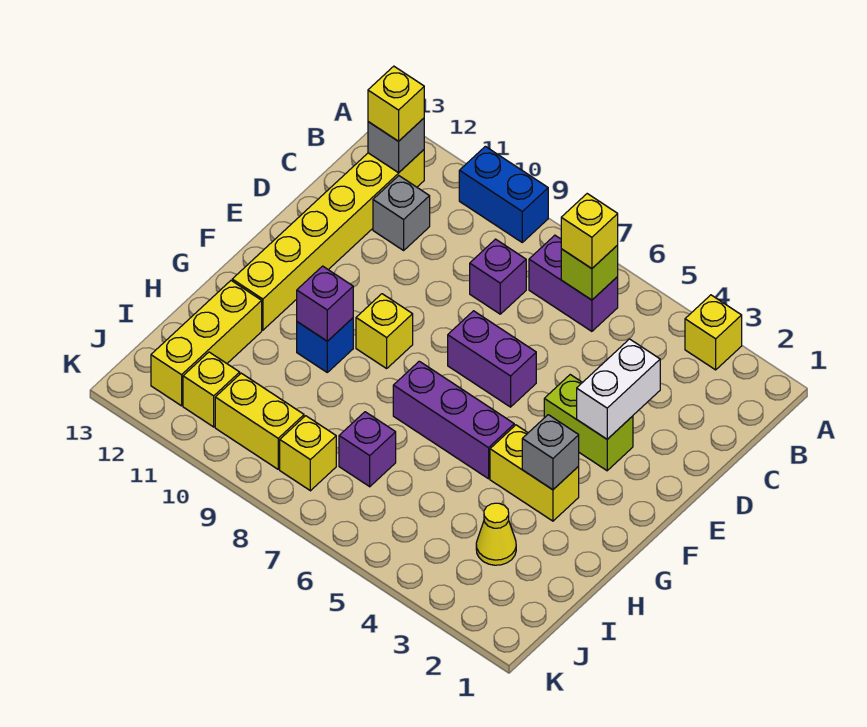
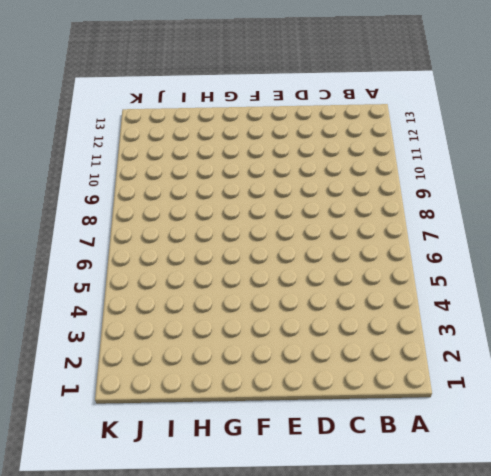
none -> yellow brick A3 level 1
none -> blue brick A9:A10 level 1
none -> purple brick B6:B7 level 1

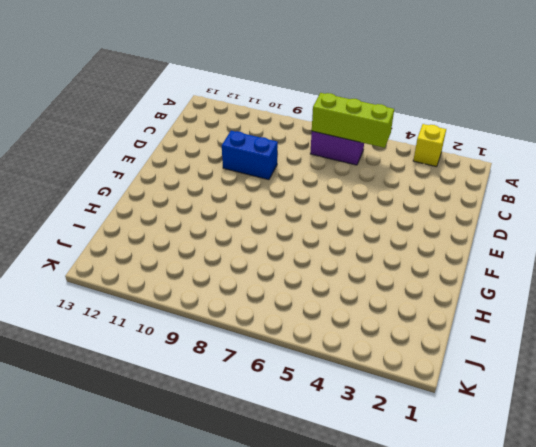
lime brick B5:B7 level 2 -> lime brick B6 level 2
blue brick D9:D10 level 1 -> blue brick A9:A10 level 1
none -> yellow brick B12:G12 level 1
none -> purple brick C8 level 1
none -> grey brick C11 level 1

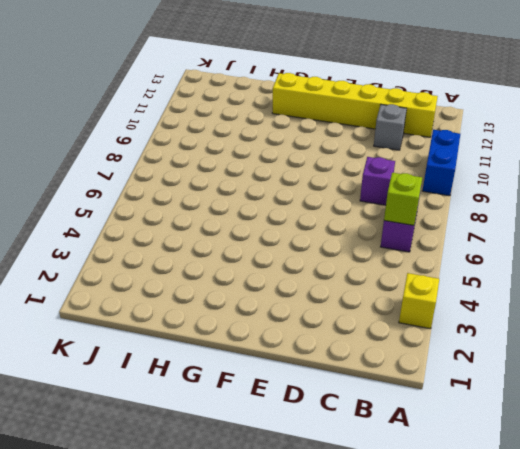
none -> lime brick E3:E4 level 1
none -> purple brick E6:E7 level 1
none -> yellow brick F9 level 1

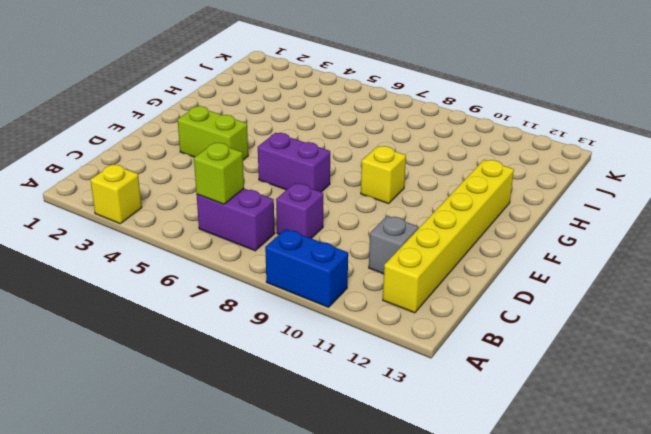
none -> yellow brick G3:G4 level 1
none -> purple brick G5:G7 level 1
none -> blue brick G10 level 1

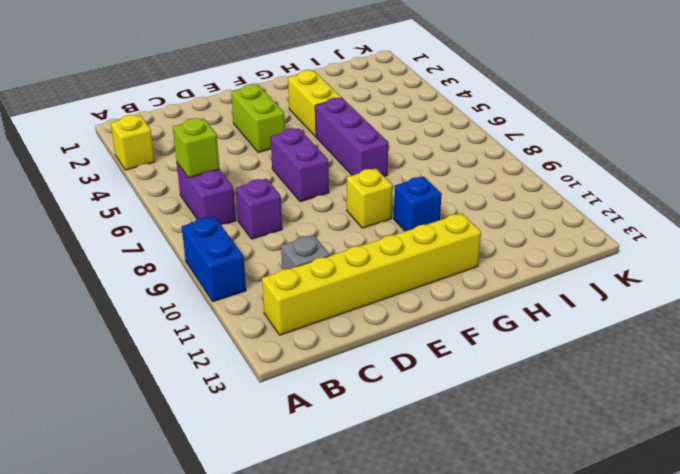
none -> yellow brick H12:J12 level 1
none -> yellow cone I3 level 1
none -> purple brick I7 level 1

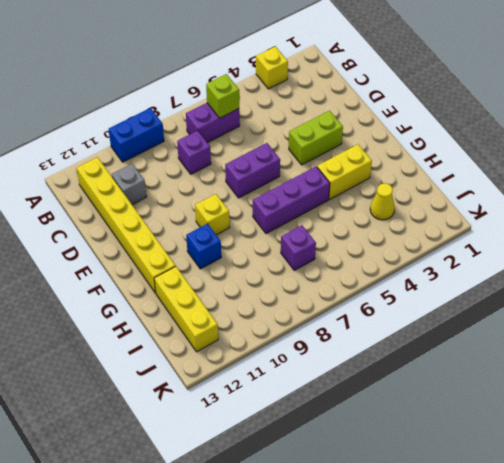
none -> yellow brick J8 level 1
none -> yellow brick J9:J10 level 1
none -> yellow brick J11 level 1

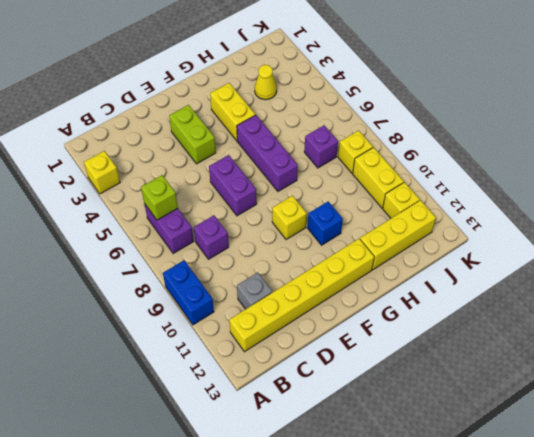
none -> grey brick B12 level 2
none -> white brick D3:E3 level 2
none -> grey brick G3 level 2

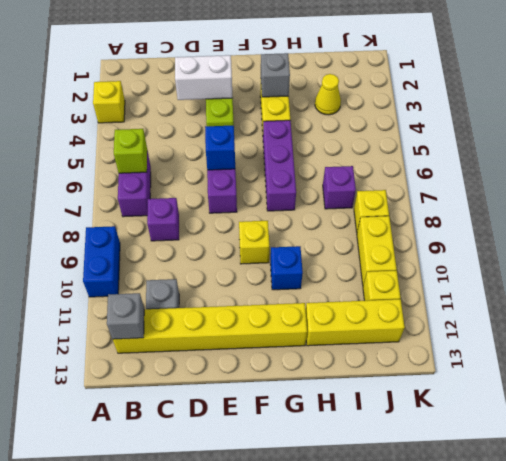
blue brick E6 level 2 -> none
none -> purple brick G10 level 2
none -> yellow brick B6 level 3
none -> yellow brick B12 level 3

